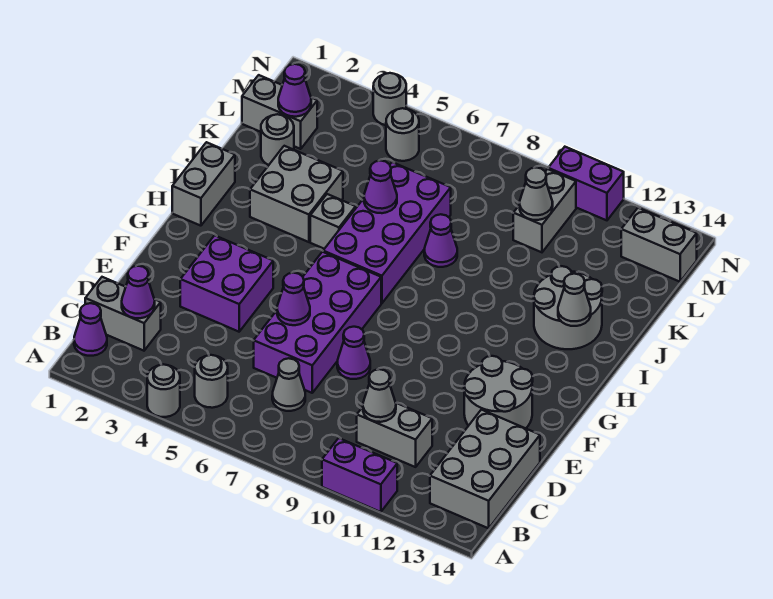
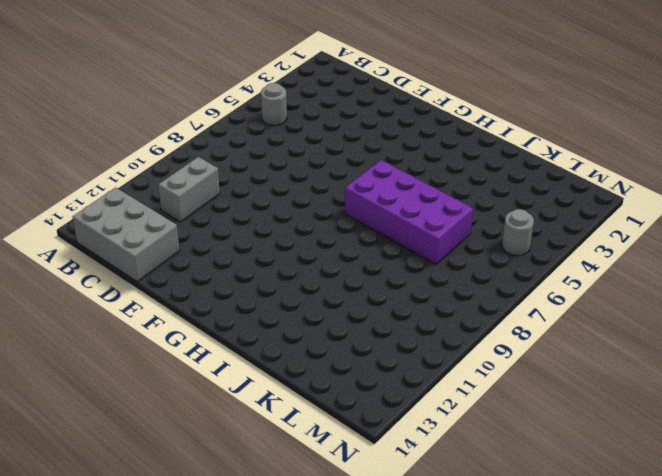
none -> grey round brick A4 level 1
none -> purple brick A10:A11 level 1
none -> purple cone B1 level 1
none -> grey brick C1:C2 level 1

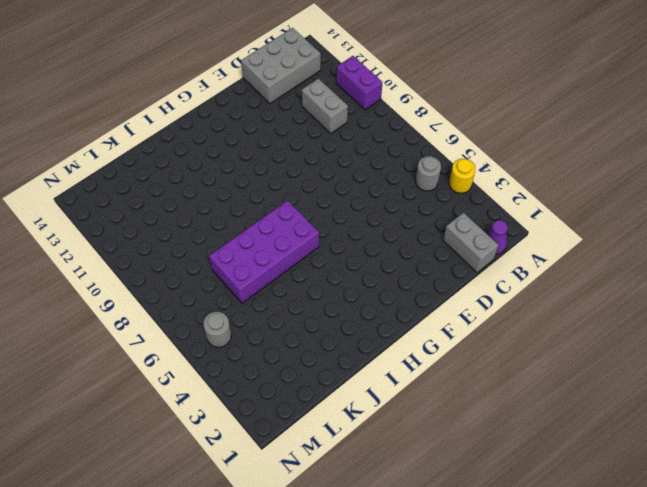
yellow round brick A4 level 1 -> grey round brick A4 level 1
none -> grey cone C7 level 1
none -> purple brick D6:G7 level 1
none -> purple brick E3:F4 level 1
none -> purple cone E8 level 1

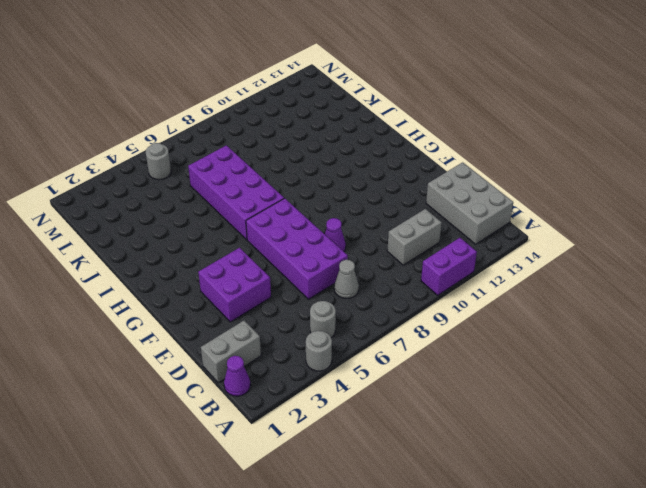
none -> grey round brick E12:F13 level 1
none -> grey brick H1:I1 level 1
none -> grey brick I3:J4 level 1
none -> grey brick I5 level 1

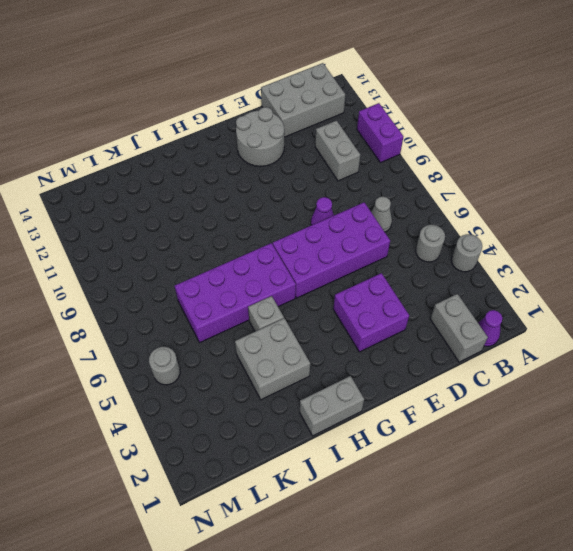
none -> grey round brick I12:J13 level 1
none -> purple cone J8 level 1
none -> grey round brick K2 level 1
none -> grey brick L1:L2 level 1

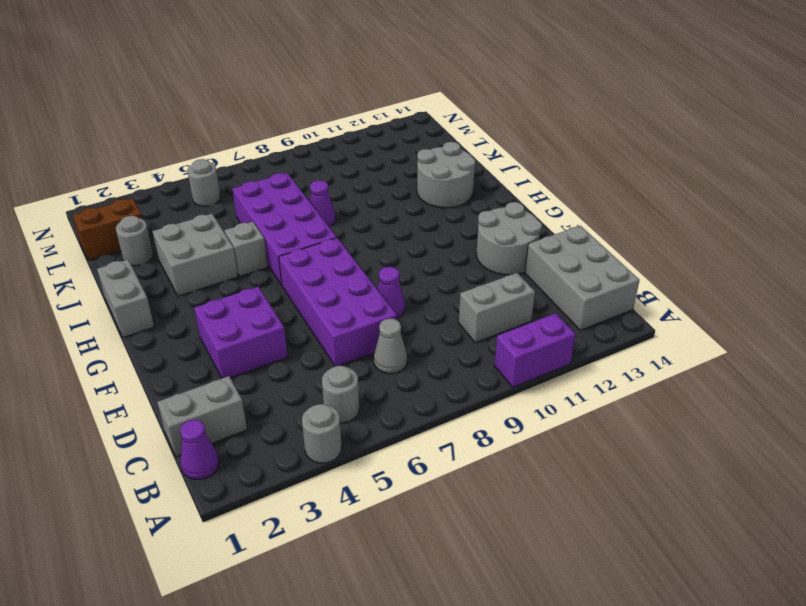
brown brick L1:L2 level 1 -> grey brick L1:L2 level 1
none -> grey brick L10:M10 level 1
none -> grey brick M13:M14 level 1
none -> grey round brick N4 level 1
none -> purple brick N10:N11 level 1

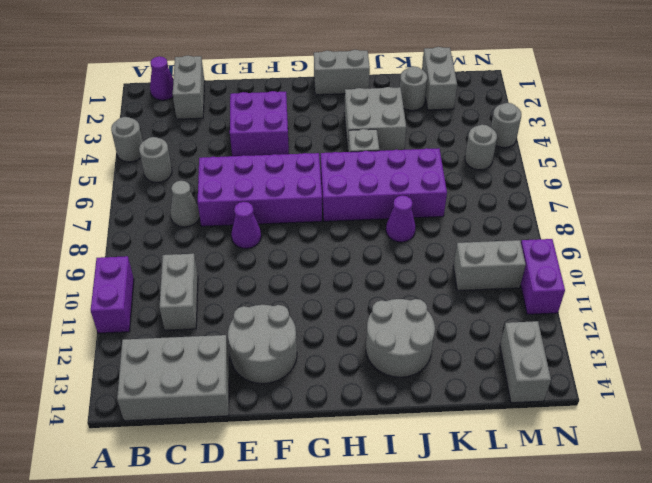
none -> purple cone C2 level 2
none -> grey cone C10 level 2
none -> purple cone E6 level 2
none -> grey cone I13 level 2

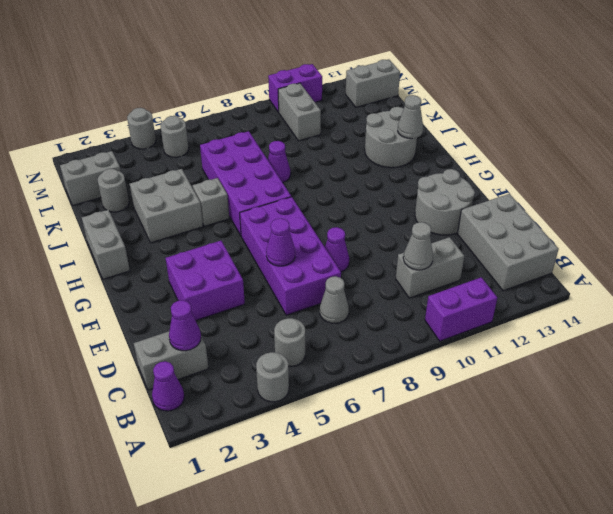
none -> purple cone J6 level 2
none -> purple cone L2 level 2
none -> grey cone L10 level 2

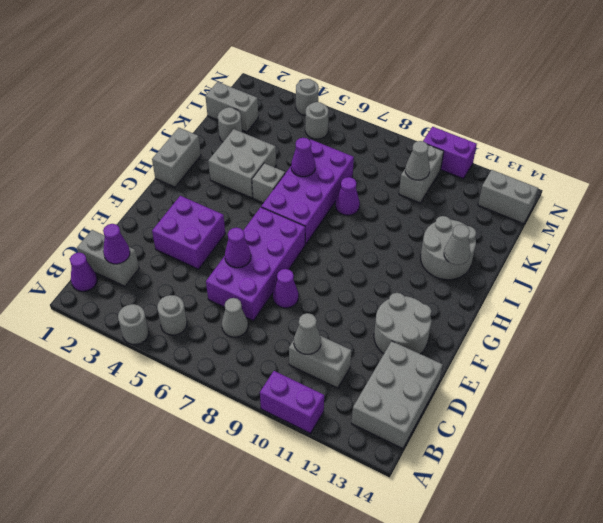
none -> purple cone L2 level 2

